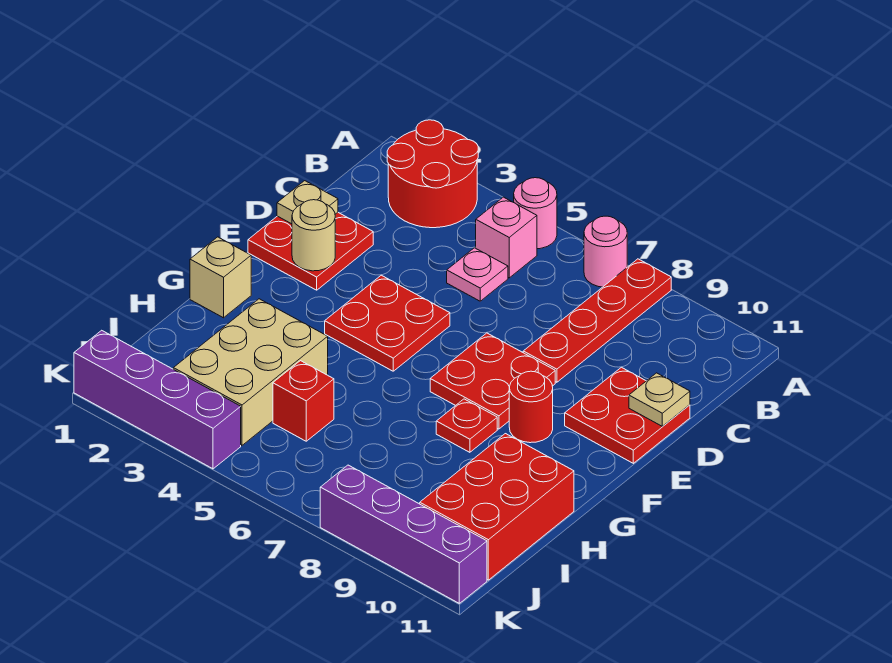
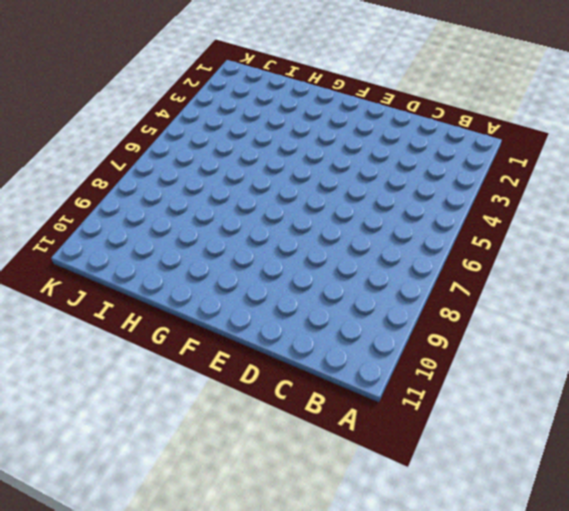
none -> red round brick A2:B3 level 1
none -> pink round brick A5 level 1
none -> pink round brick A7 level 1

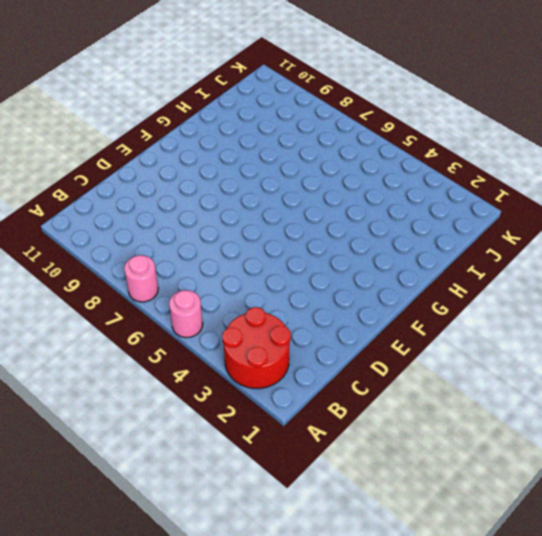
none -> red plate A8:D8 level 1
none -> pink brick B5 level 1
none -> pink plate C5 level 1

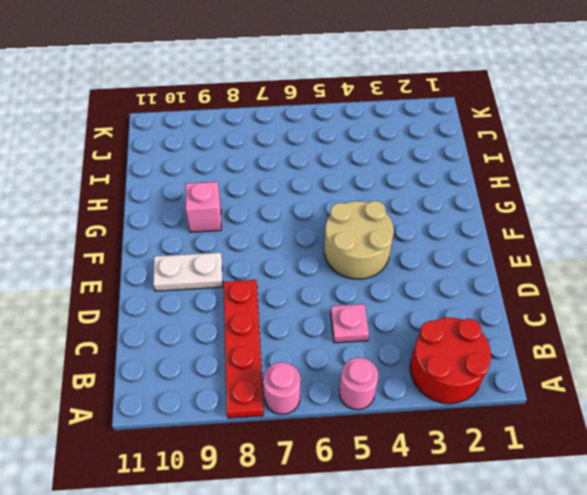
tan round brick E4:F5 level 1 -> red plate E4:F5 level 1
white plate E9:E10 level 1 -> red plate D10:E11 level 1
pink brick G9 level 1 -> pink brick B5 level 1
none -> red plate D1:E2 level 1
none -> red plate E7:F8 level 1
none -> red round brick F9 level 1

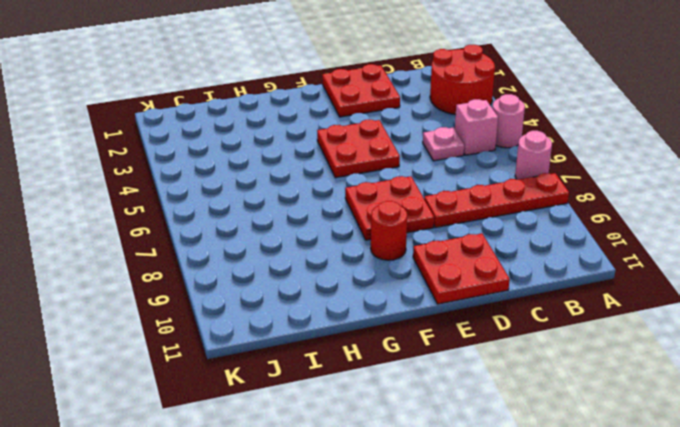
none -> tan brick G1 level 1
none -> red plate G8 level 1
none -> tan brick H3:J4 level 1

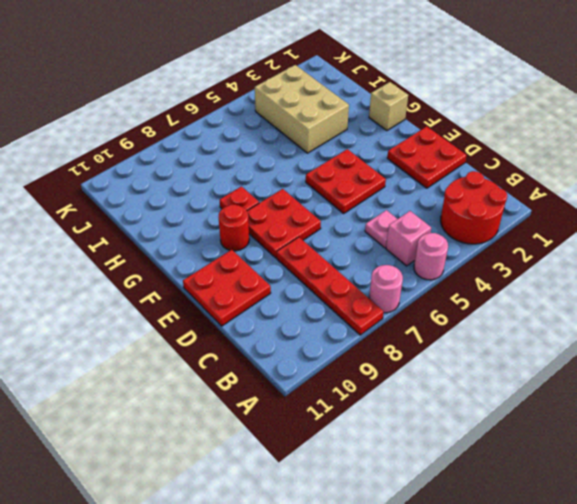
none -> red brick H10:J11 level 1
none -> red brick I5 level 1
none -> purple brick K1:K4 level 1

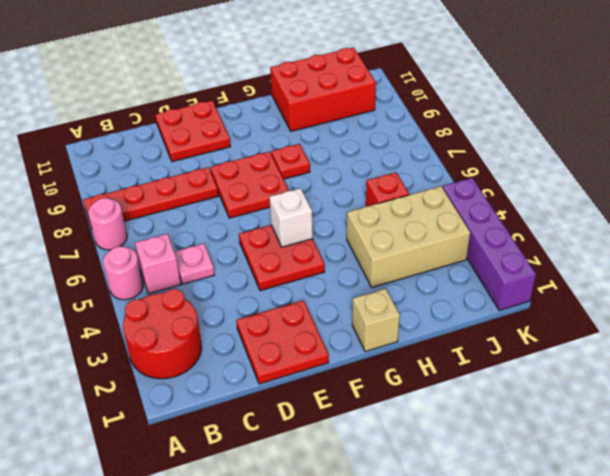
white brick F5 level 2 -> none
none -> red round brick F9 level 1
none -> purple brick K8:K11 level 1
none -> tan plate D1 level 2

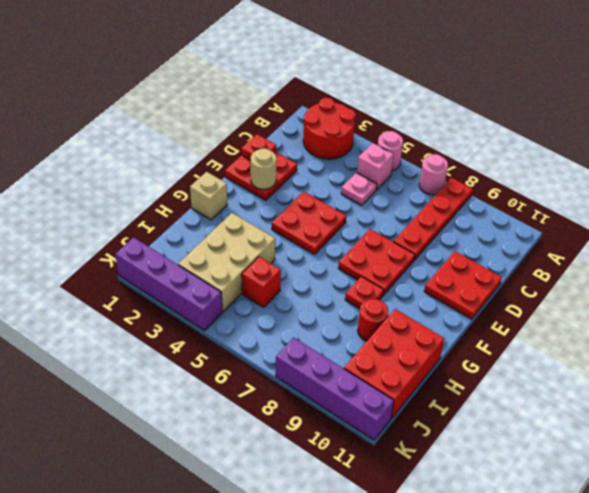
red plate D1 level 2 -> tan plate D1 level 2
red round brick H9 level 1 -> red round brick F9 level 1
none -> tan plate D11 level 2

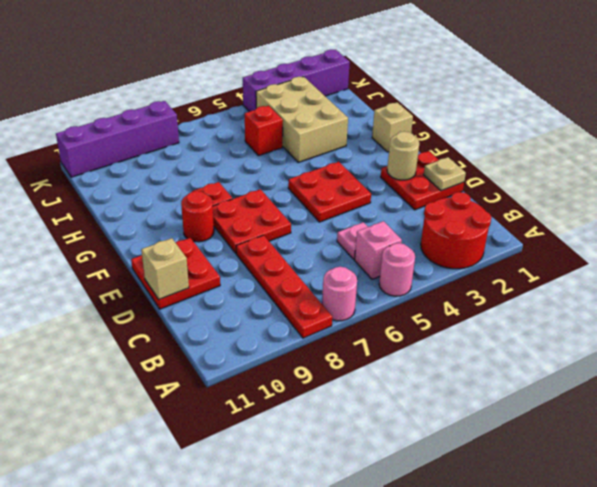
tan brick D11 level 2 -> tan plate D11 level 2
none -> red brick H10:J11 level 1

